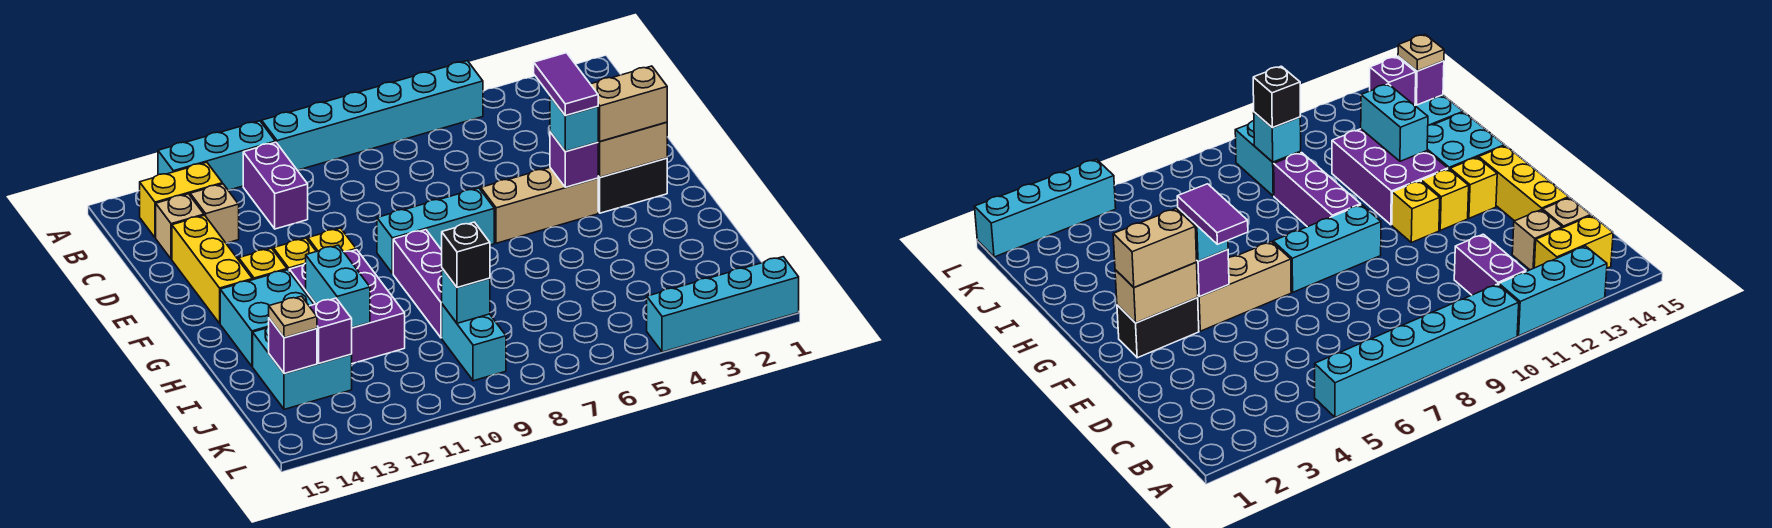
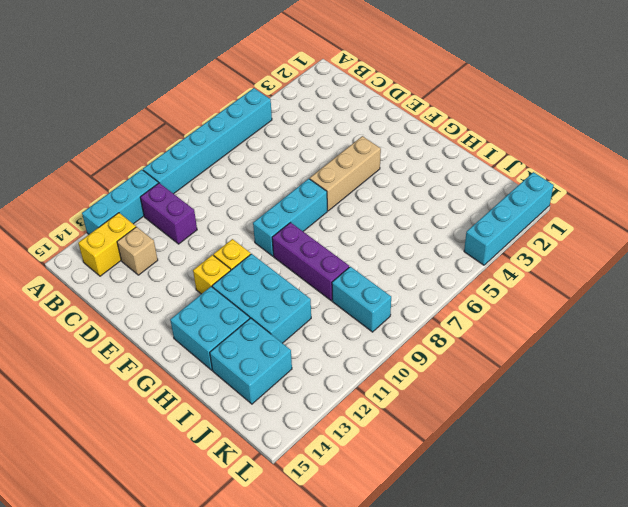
cyan brick G11:I12 level 1 -> purple brick G11:I12 level 1
none -> tan brick C14 level 1
none -> yellow brick D14:F14 level 1
none -> black brick F2:F3 level 1
none -> yellow brick F13 level 1

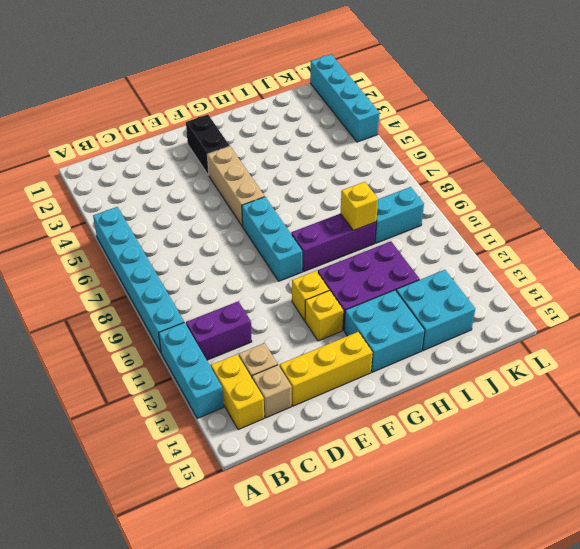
yellow brick I9 level 2 -> yellow brick F13 level 1
none -> tan brick F2:F3 level 2
none -> purple brick F4 level 2
none -> cyan brick H12:I12 level 2
none -> cyan brick J9 level 2

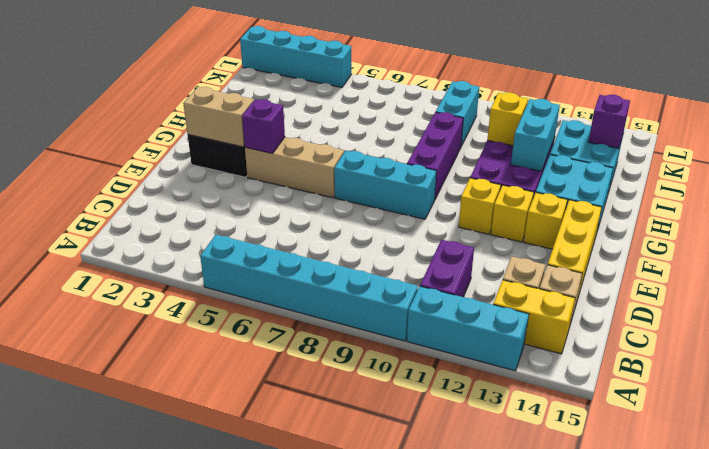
yellow brick I11 level 2 -> none
none -> cyan brick J9 level 2
none -> purple brick J13 level 2
none -> tan brick F2:F3 level 3
none -> cyan brick F4 level 3

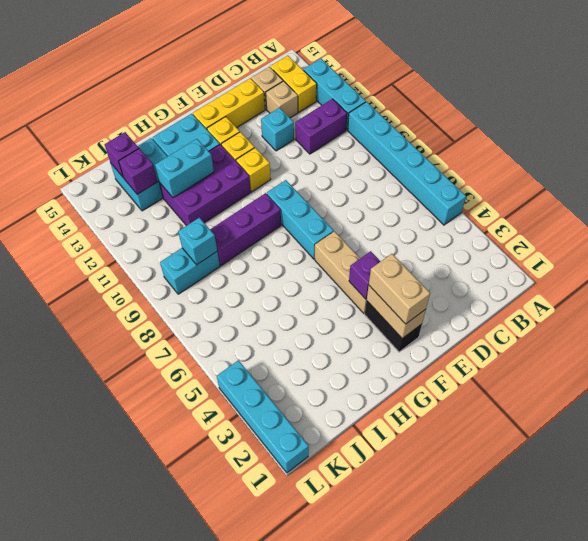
cyan brick D12 level 1 -> cyan brick F4 level 3
none -> black brick J9 level 3
none -> tan plate J14 level 3
none -> purple tile E4:F4 level 4

